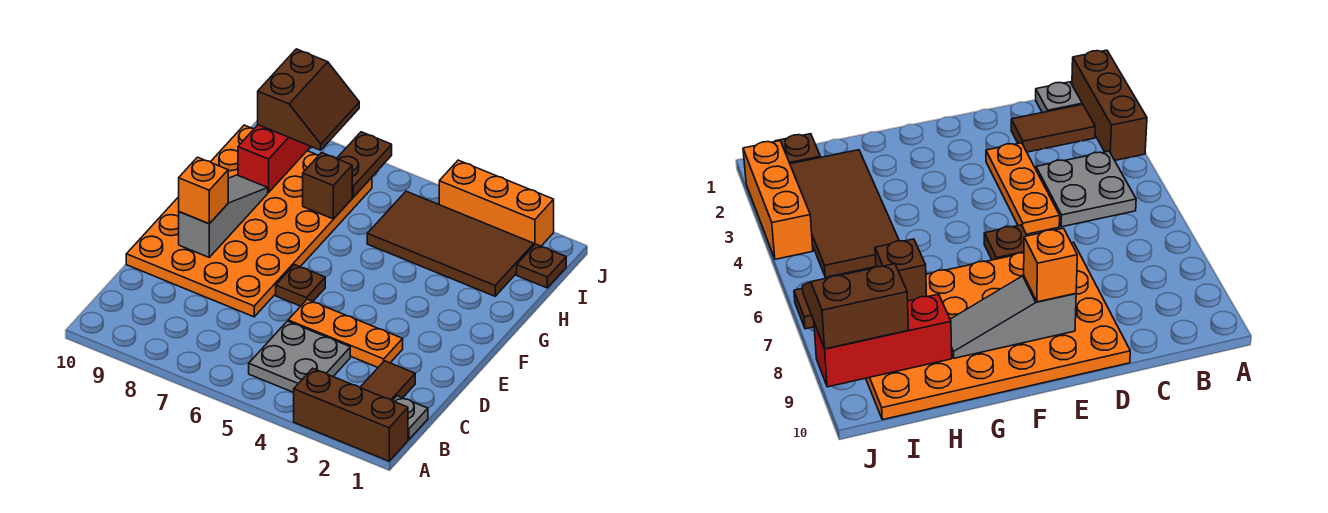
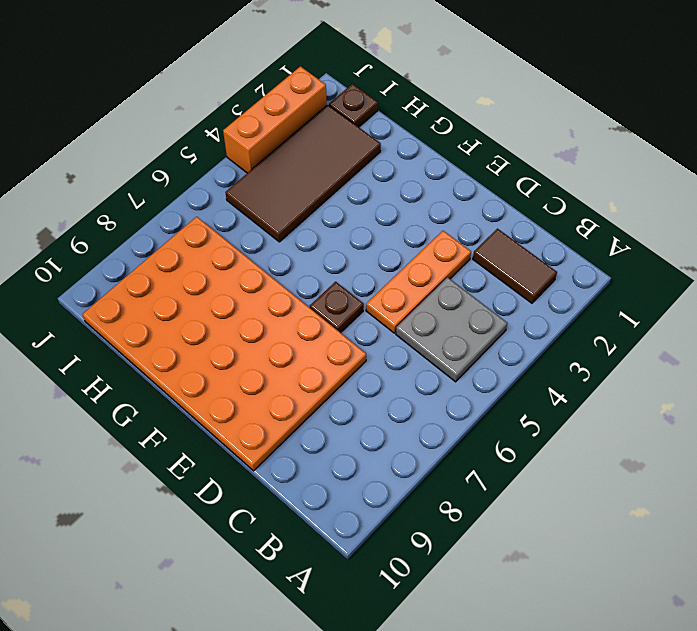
none -> brown brick A1:A3 level 1
none -> grey plate B1 level 1
none -> grey slope E9:G9 level 2 top E

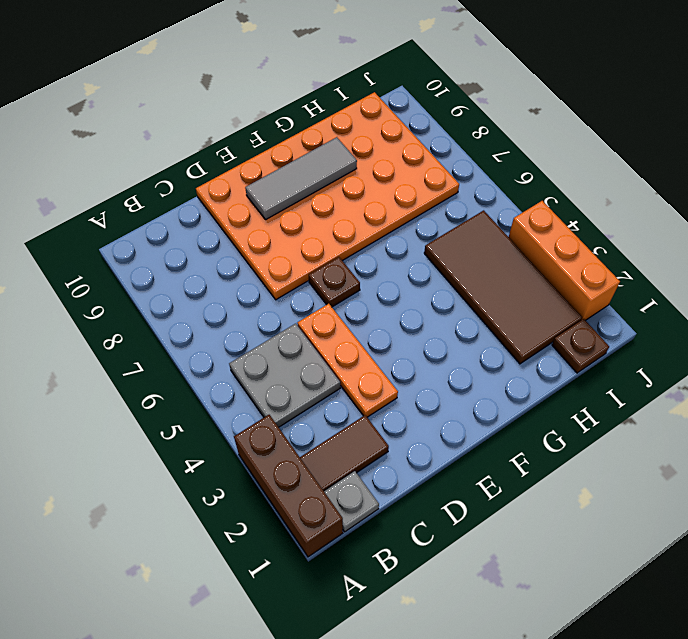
grey tile E9:G9 level 2 -> grey slope E9:G9 level 2 top E
none -> brown brick H7 level 2
none -> red brick H9:J9 level 2
none -> brown plate I7:J7 level 2

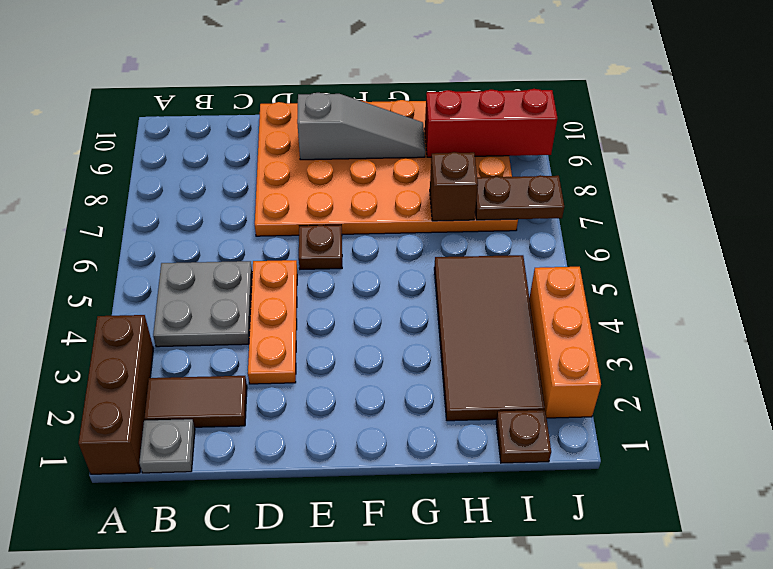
none -> orange brick E9 level 3
none -> brown slope I8:J9 level 3 top 9

